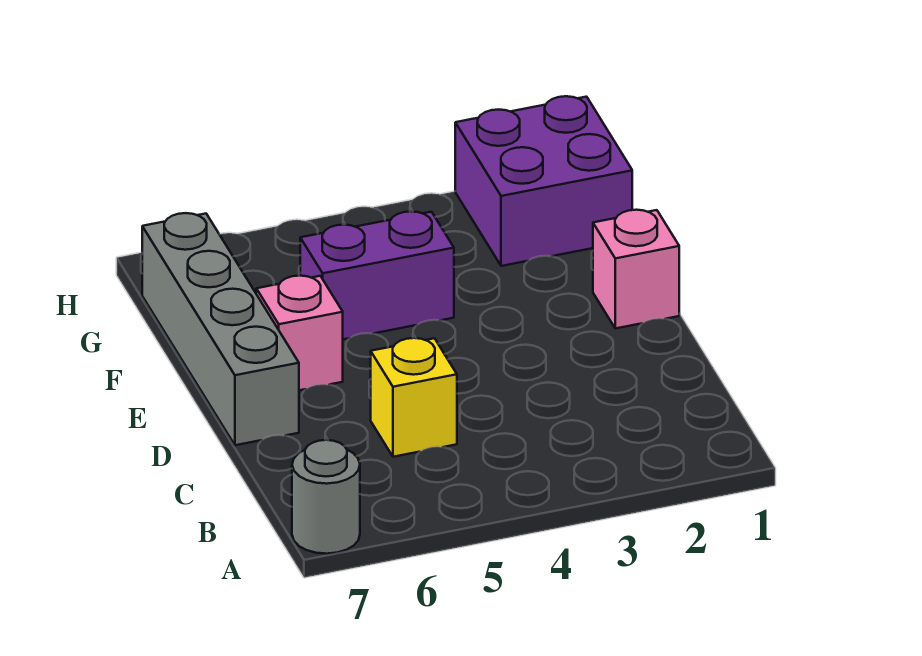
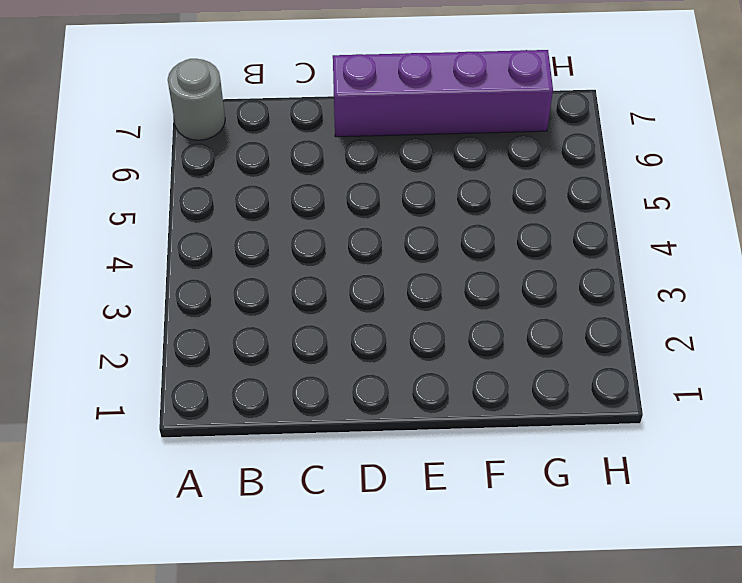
purple brick D7:G7 level 1 -> grey brick D7:G7 level 1
none -> yellow brick C5 level 1
none -> pink brick E1 level 1

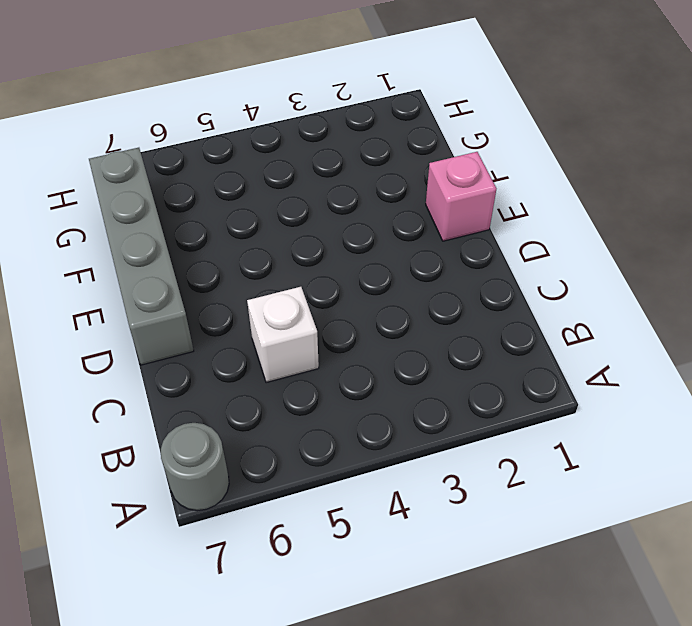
white brick C5 level 1 -> yellow brick C5 level 1
none -> pink brick E6 level 1
none -> purple brick F4:F5 level 1

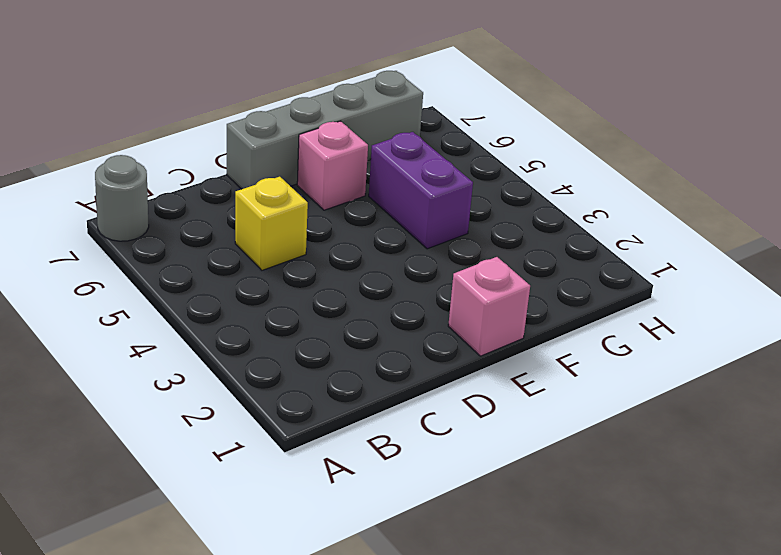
none -> purple brick G1:H2 level 1

